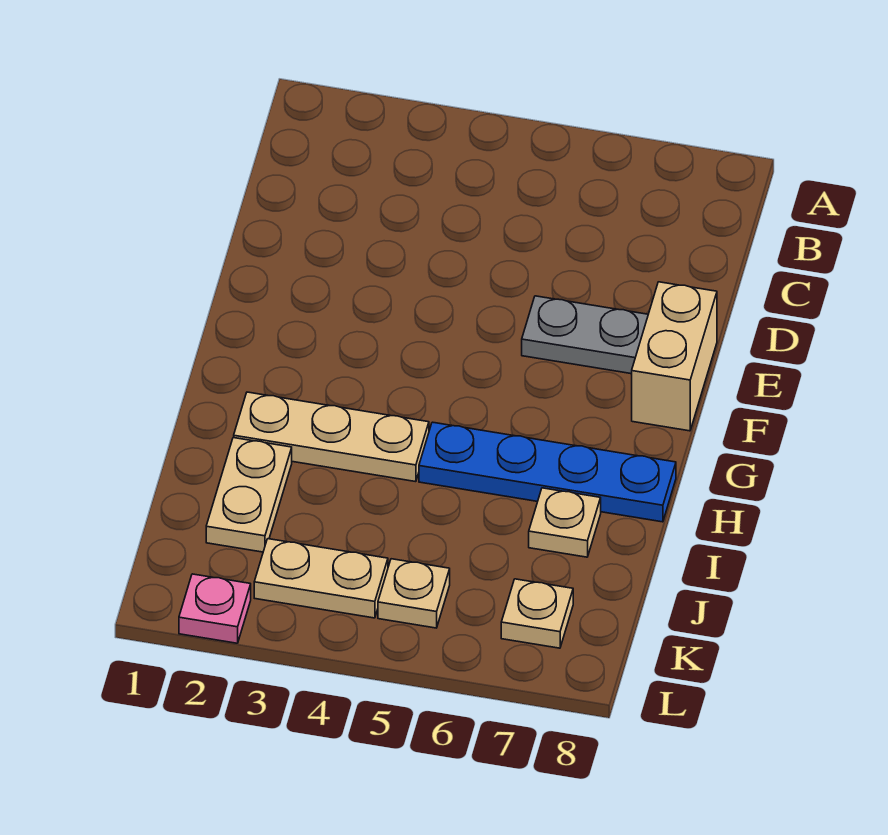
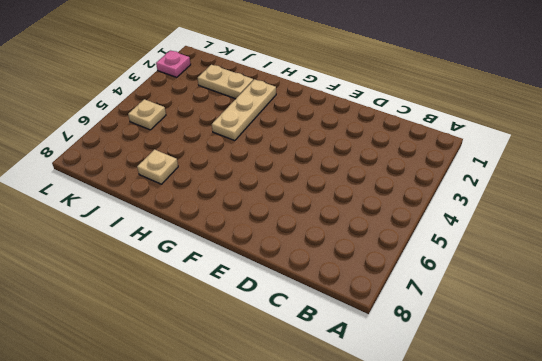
none -> grey plate E6:E7 level 1
none -> tan brick E8:F8 level 1

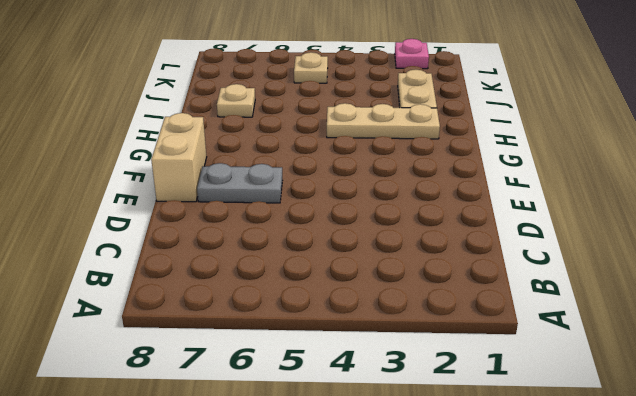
none -> blue plate H5:H8 level 1
none -> tan plate K3:K4 level 1

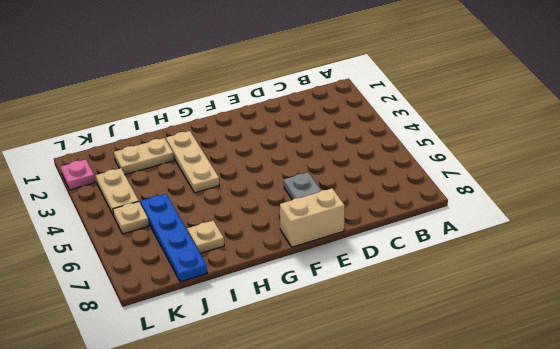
blue plate J5:J8 level 1 -> blue plate H5:H8 level 1
none -> tan plate K7 level 1

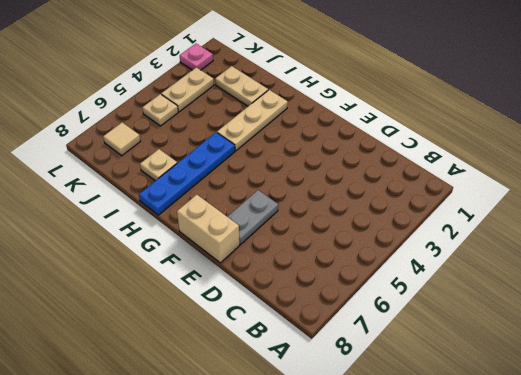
tan tile K7 level 1 -> tan plate K7 level 1

